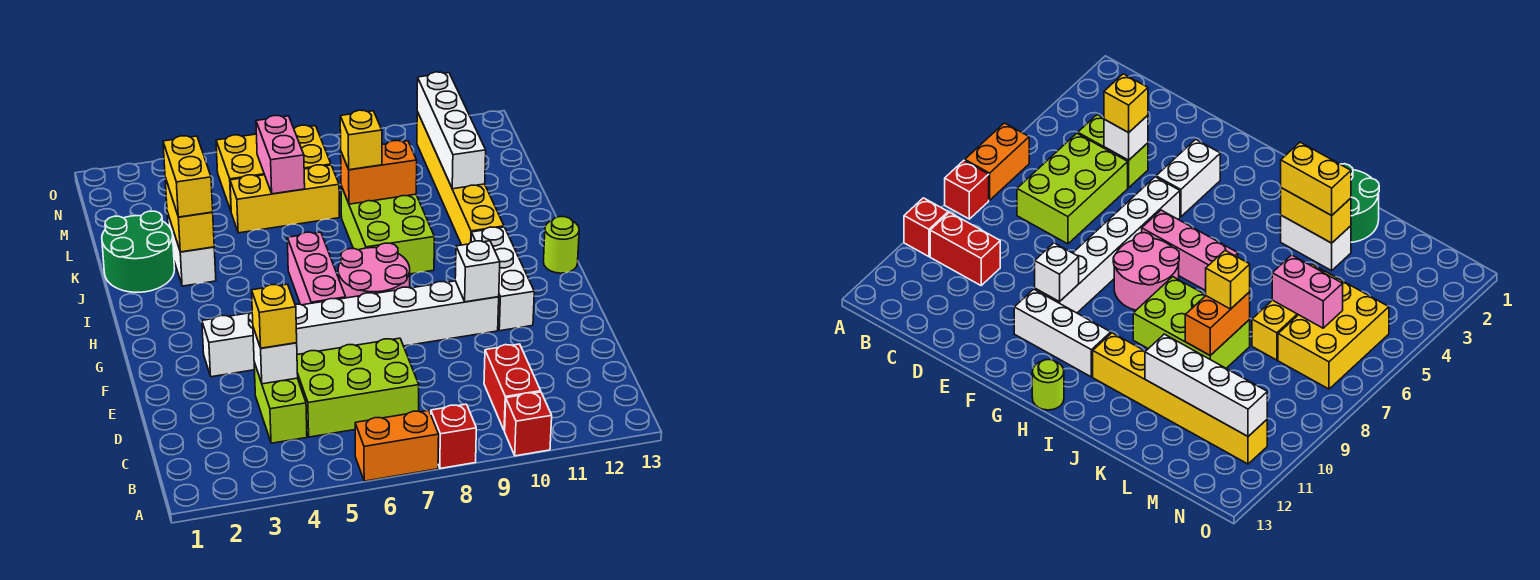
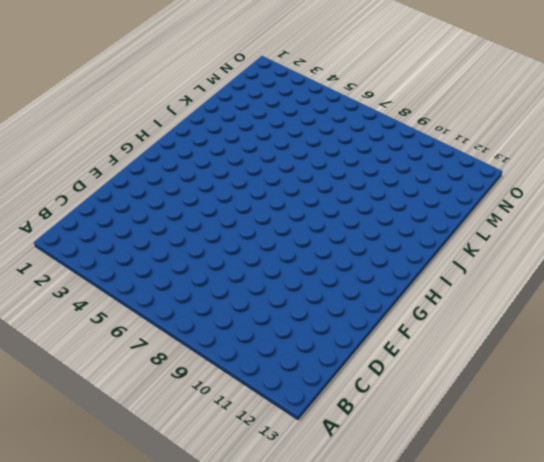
none -> orange brick A6:A7 level 1
none -> red brick A8 level 1
none -> red brick A10 level 1

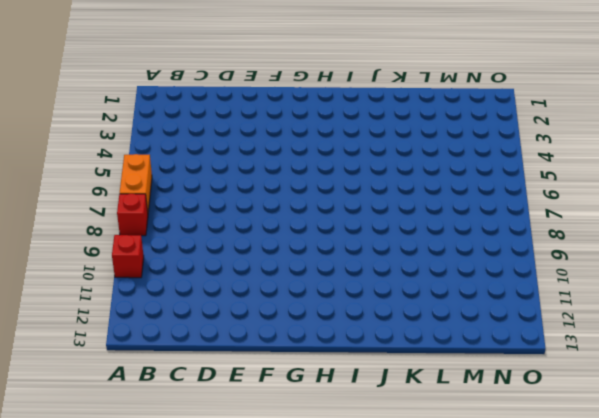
none -> red brick B10:C10 level 1
none -> lime brick C4:D4 level 1
none -> lime brick C5:D7 level 1

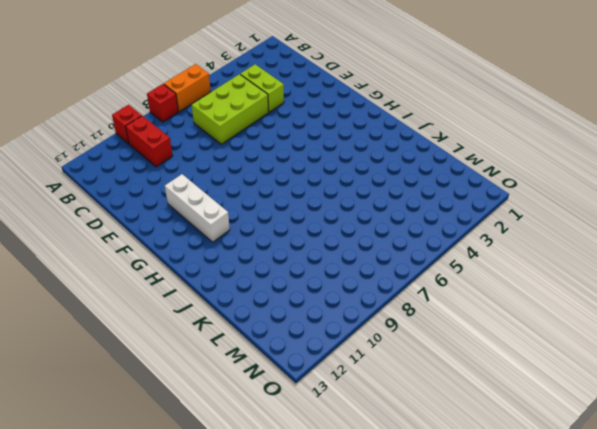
none -> white brick F3:F4 level 1
none -> white brick F5:F10 level 1
none -> pink brick G6:I6 level 1

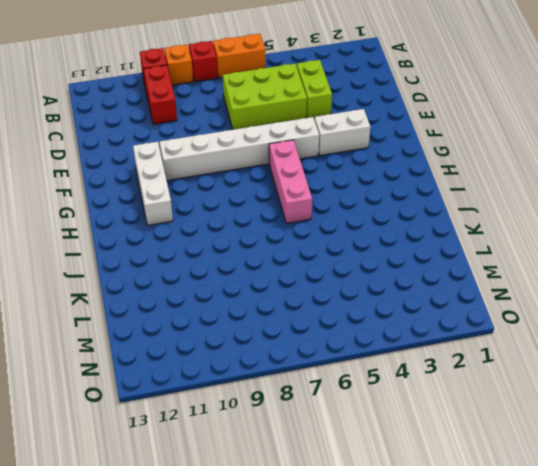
orange brick A9 level 1 -> none
none -> pink round brick G7:H8 level 1
none -> lime round brick H13 level 1
none -> lime brick I8:K9 level 1

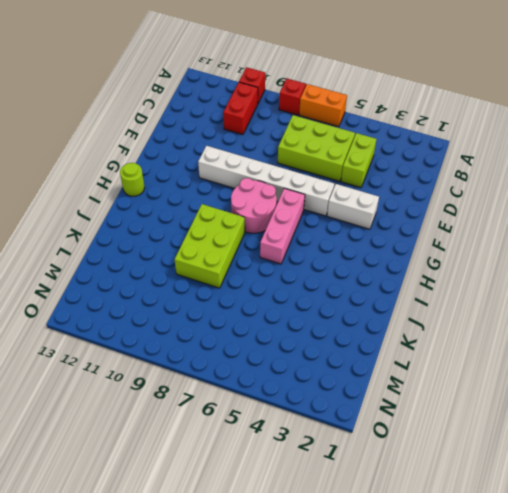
none -> white brick F11:H11 level 1
none -> yellow brick I11:N11 level 1
none -> green round brick J1:K2 level 1

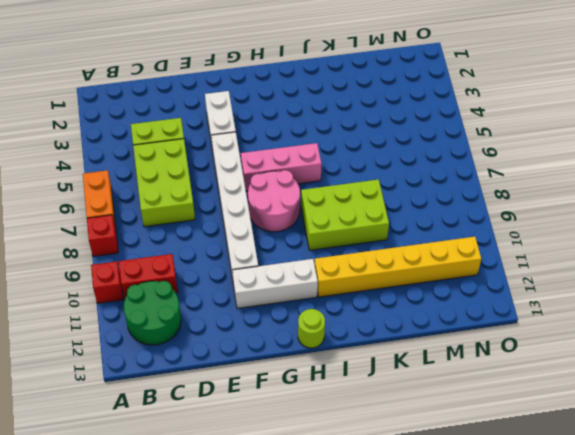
green round brick B11:C12 level 1 -> green round brick J1:K2 level 1
none -> white brick J3:K3 level 1
none -> yellow brick L5:L7 level 1
none -> yellow brick M5:N7 level 1

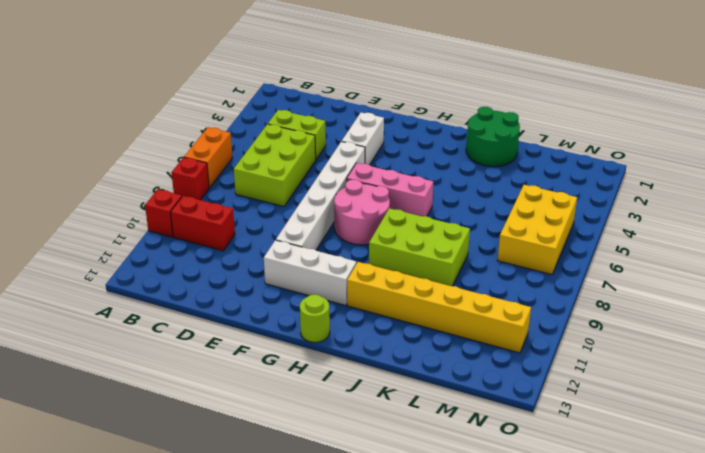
none -> white brick J3:K3 level 1
none -> yellow brick L5:L7 level 1
none -> white brick D4 level 2

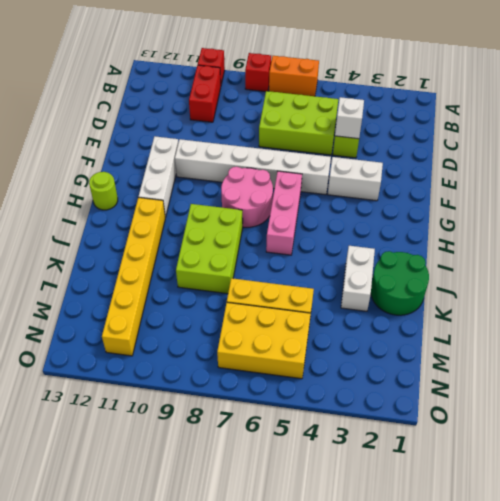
none -> white brick F10 level 2
none -> yellow brick J3:K3 level 2
none -> orange brick K8:K9 level 2

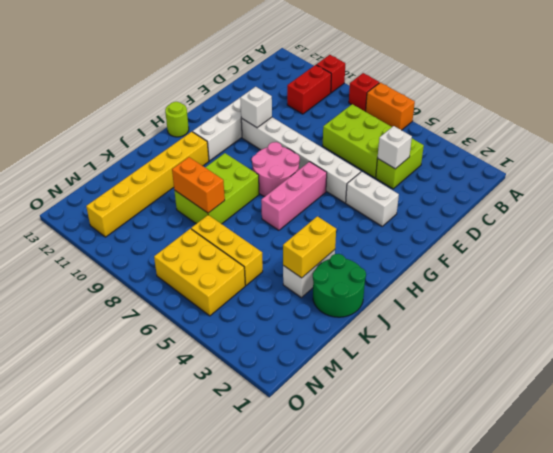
none -> white brick K11:N11 level 2
none -> pink brick L6:M6 level 2
none -> yellow brick D4 level 3

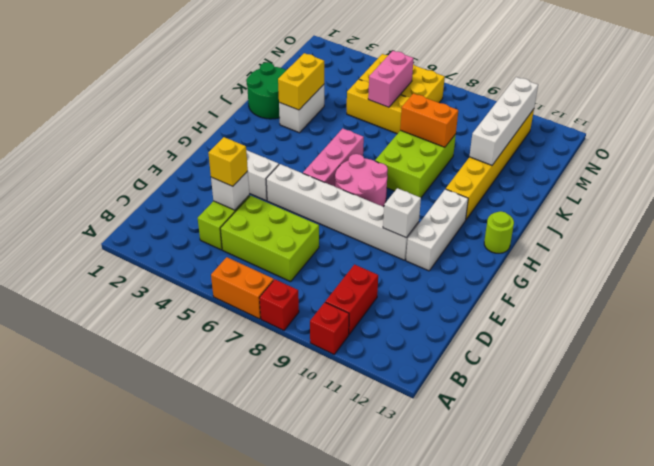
none -> yellow brick J3:K3 level 3
none -> yellow brick K8 level 3

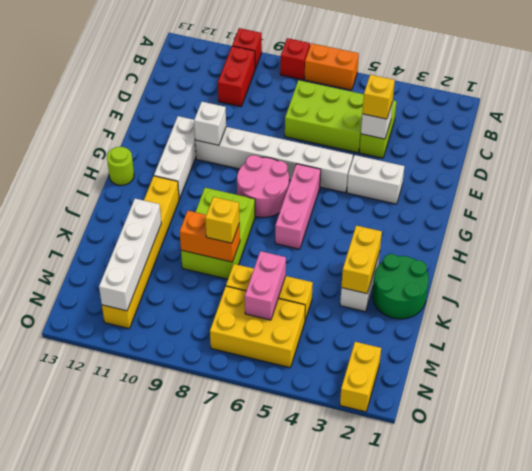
yellow brick N2:O2 level 1 -> yellow brick J3:K3 level 3

